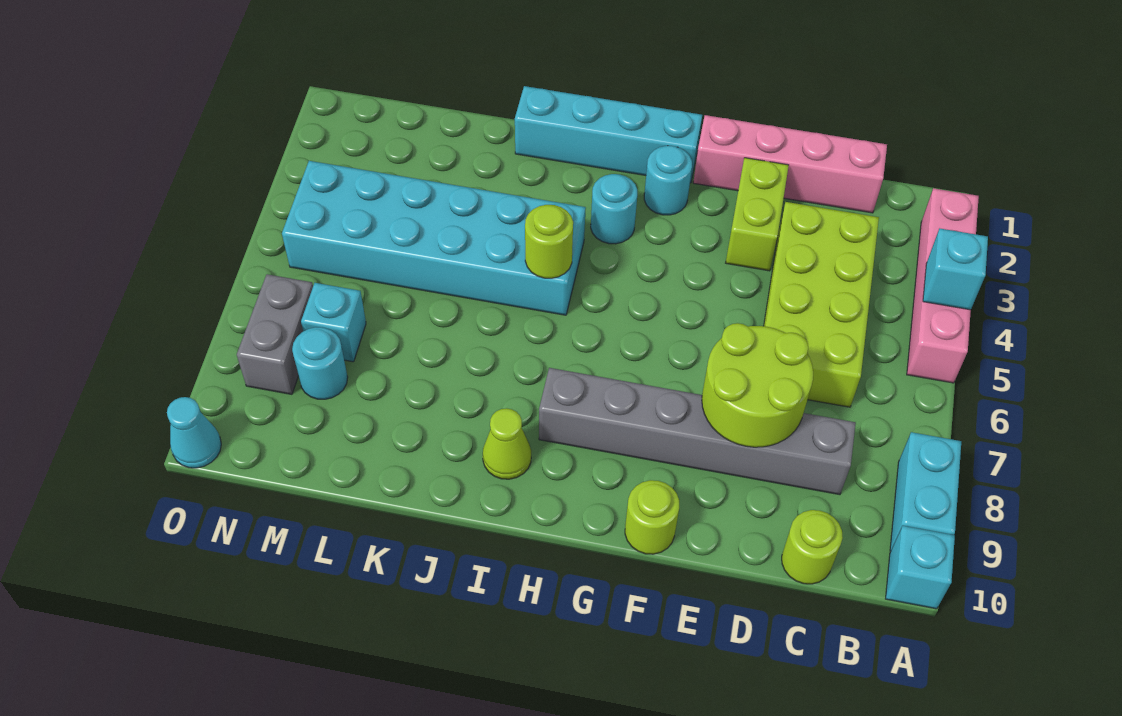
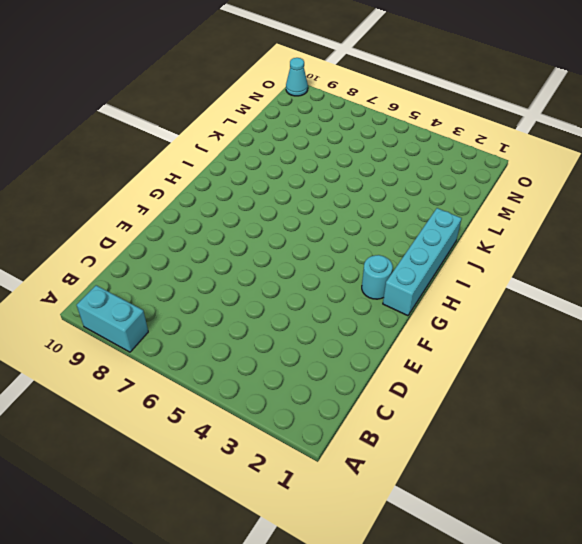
none -> pink brick A2:A5 level 1
none -> cyan brick A10 level 1
none -> pink brick C1:F1 level 1

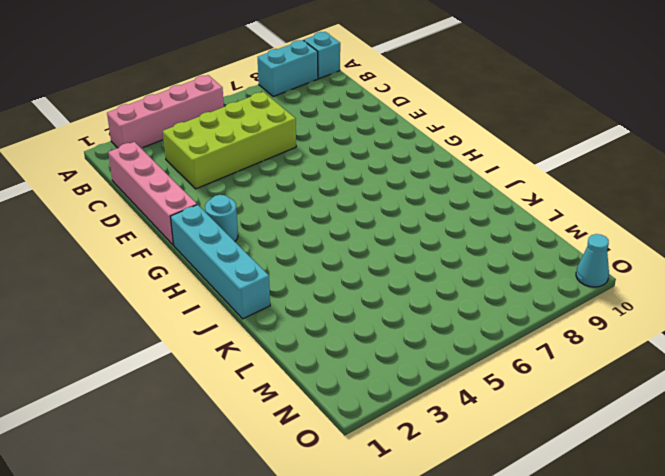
none -> grey brick C8:H8 level 1
none -> lime round brick C10 level 1
none -> lime brick E2:E3 level 1

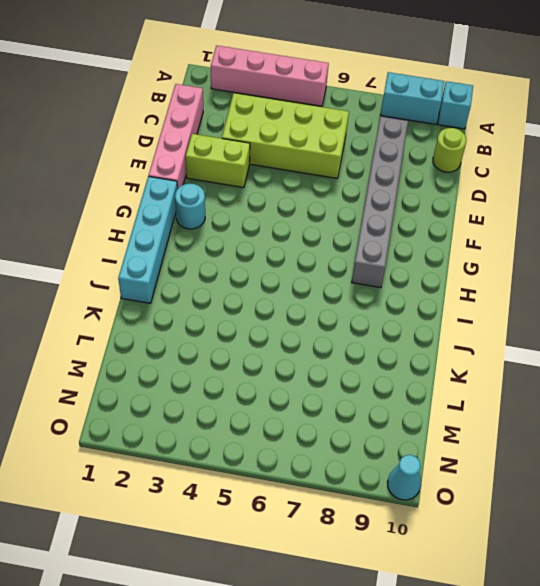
none -> lime round brick F10 level 1
none -> cyan round brick H3 level 1
none -> cyan brick I4:N5 level 1

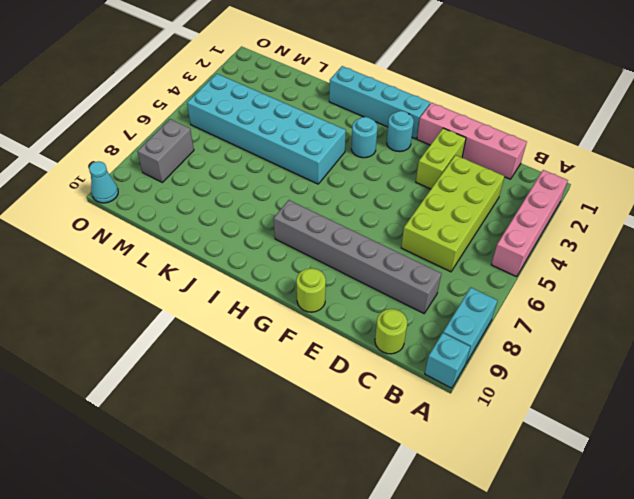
none -> lime cone I9 level 1
none -> cyan brick M7 level 1
none -> cyan round brick M8 level 1

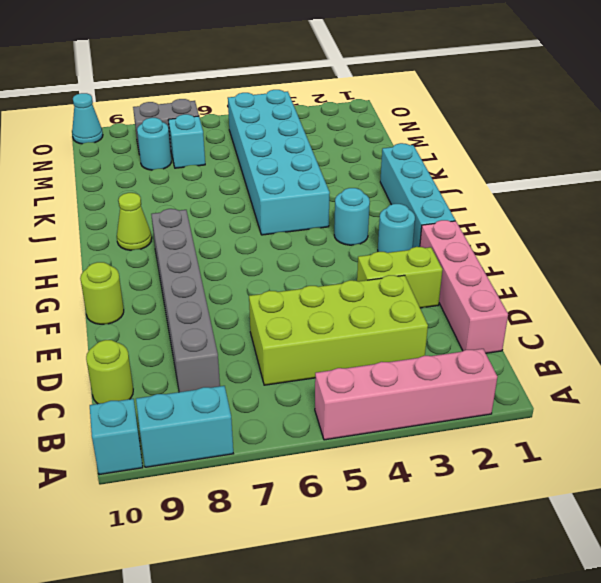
none -> cyan brick A4 level 2
none -> lime round brick D7:E8 level 2
none -> lime round brick I5 level 2

